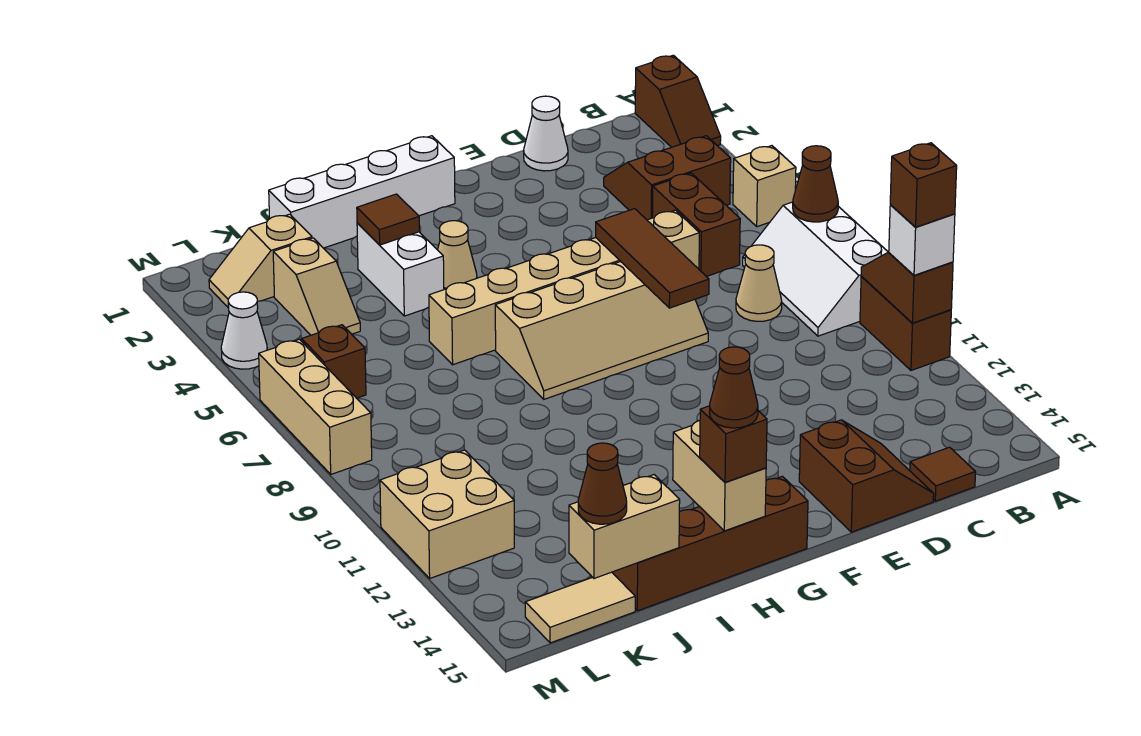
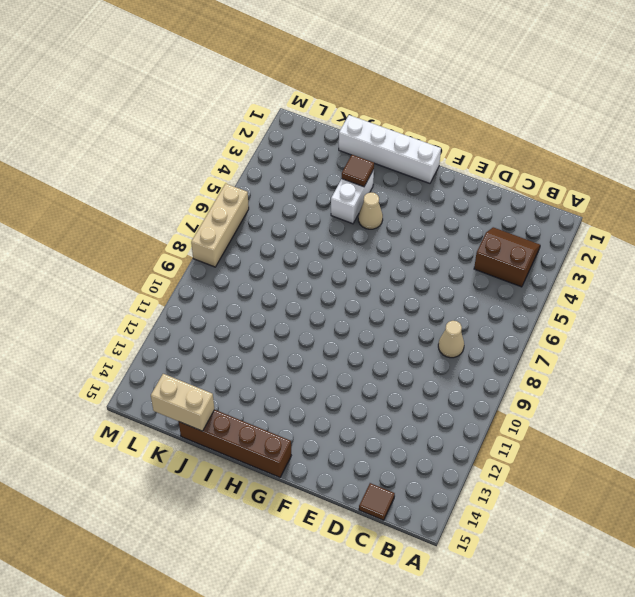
none -> brown slope A1:A2 level 1 top 1
none -> tan brick A5 level 1
none -> white slope A7:B9 level 1 top A
none -> brown brick A10:A11 level 1

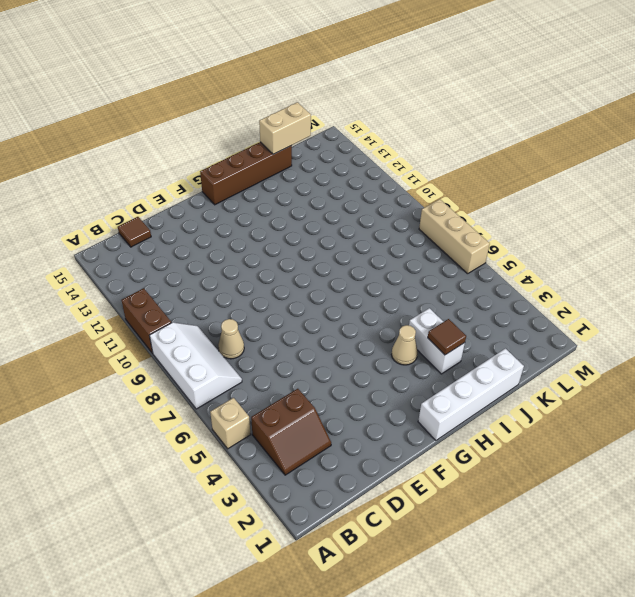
none -> brown slope A1:A2 level 1 top 1
none -> brown brick C5:C6 level 1
none -> white cone D1 level 1
none -> tan brick D6:I6 level 1

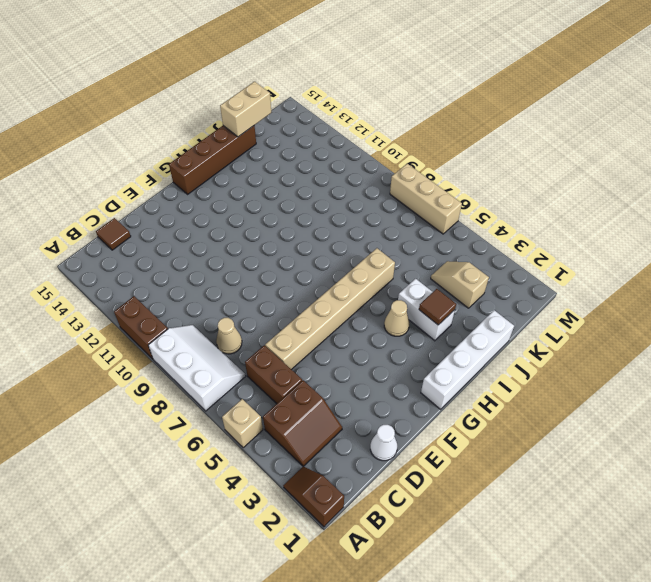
none -> brown slope D14:E15 level 1 top E
none -> tan slope E7:H8 level 1 top 7
none -> tan slope K2:L2 level 1 top K
none -> tan tile K15:L15 level 1

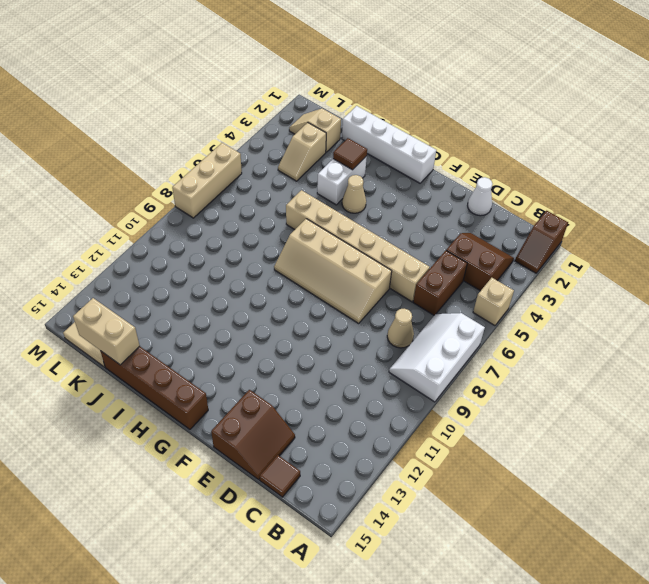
none -> brown brick A10:A11 level 1
none -> brown brick L6 level 1
none -> tan brick L11:M12 level 1
none -> white cone M4 level 1

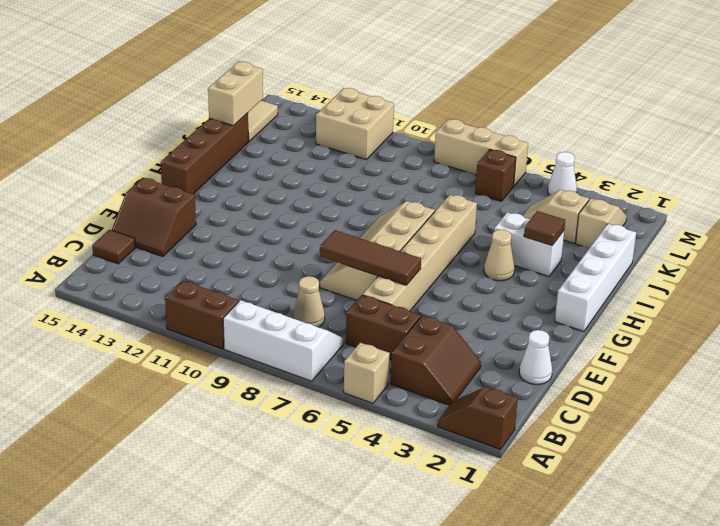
none -> brown cone A7 level 2
none -> brown slope A10:A11 level 2 top 11
none -> tan brick H14:H15 level 2
none -> white brick A11 level 3

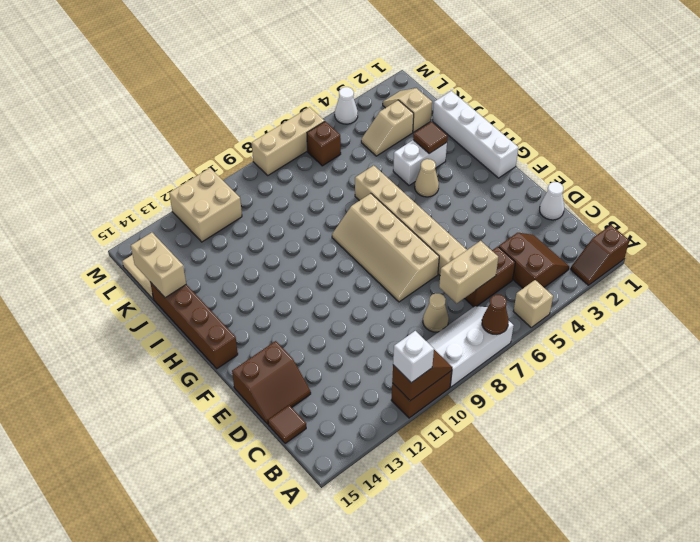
tan brick C6:C7 level 2 -> tan brick H14:H15 level 2
none -> brown tile E6:E8 level 2
none -> brown brick H15 level 3
none -> brown cone K15 level 3
none -> brown brick A11 level 4

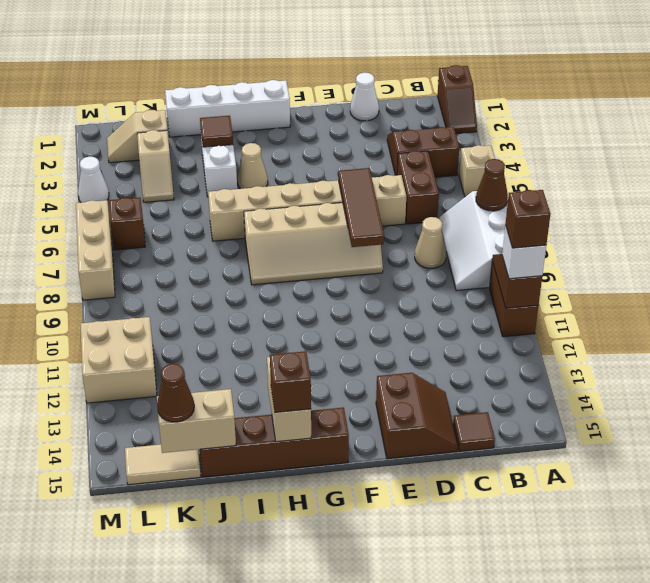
none -> brown cone H15 level 4

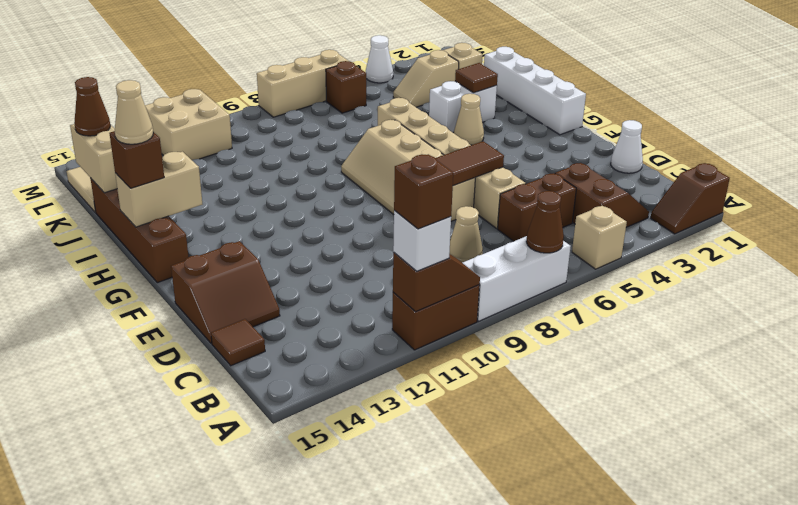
tan cone H15 level 4 -> brown cone H15 level 4

